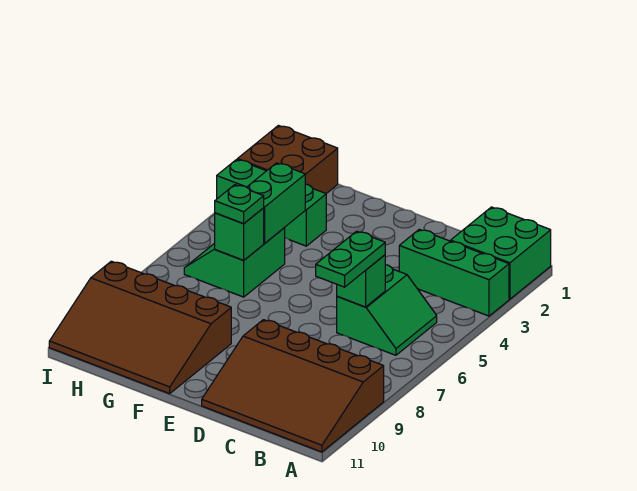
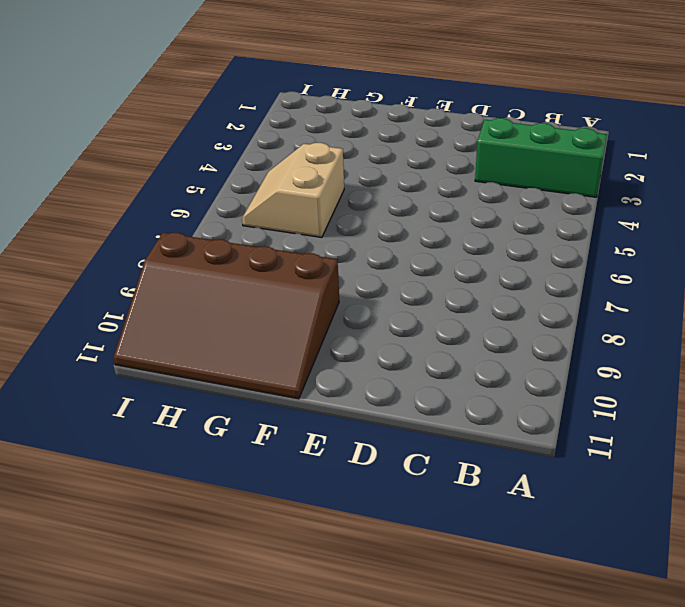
tan slope G5:H6 level 1 top G -> green slope G5:H6 level 1 top G
none -> green brick A1:B2 level 1
none -> brown slope A9:D11 level 1 top 9
none -> green slope B5:C6 level 1 top C

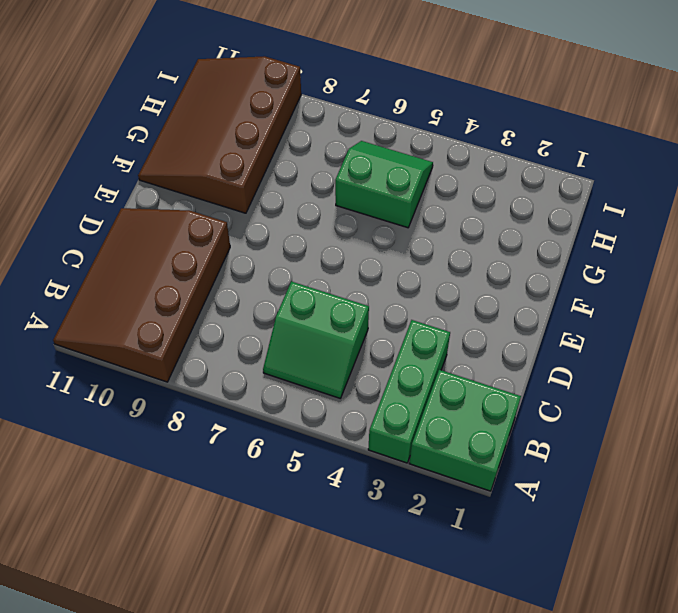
none -> green brick G3:I3 level 1
none -> brown brick H1:I2 level 1
none -> green brick C6 level 2

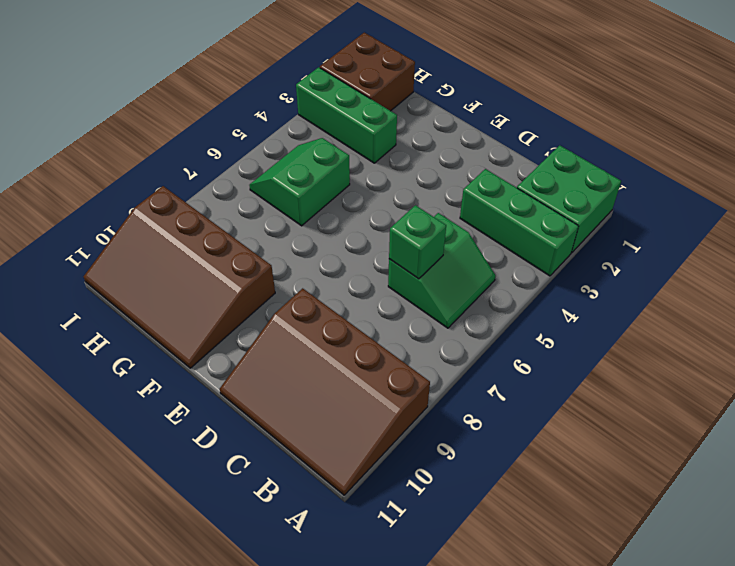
none -> green brick G4:G5 level 2
none -> green brick G6 level 2
none -> green plate C6:C7 level 3

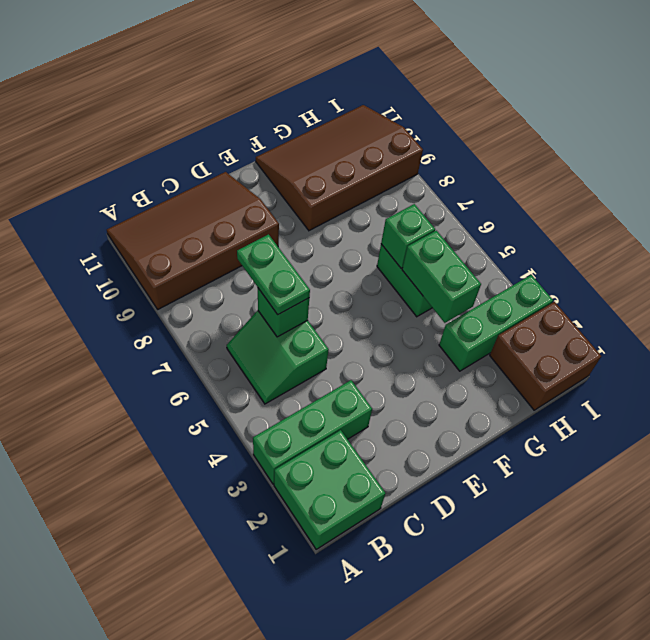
none -> green plate G6 level 3

